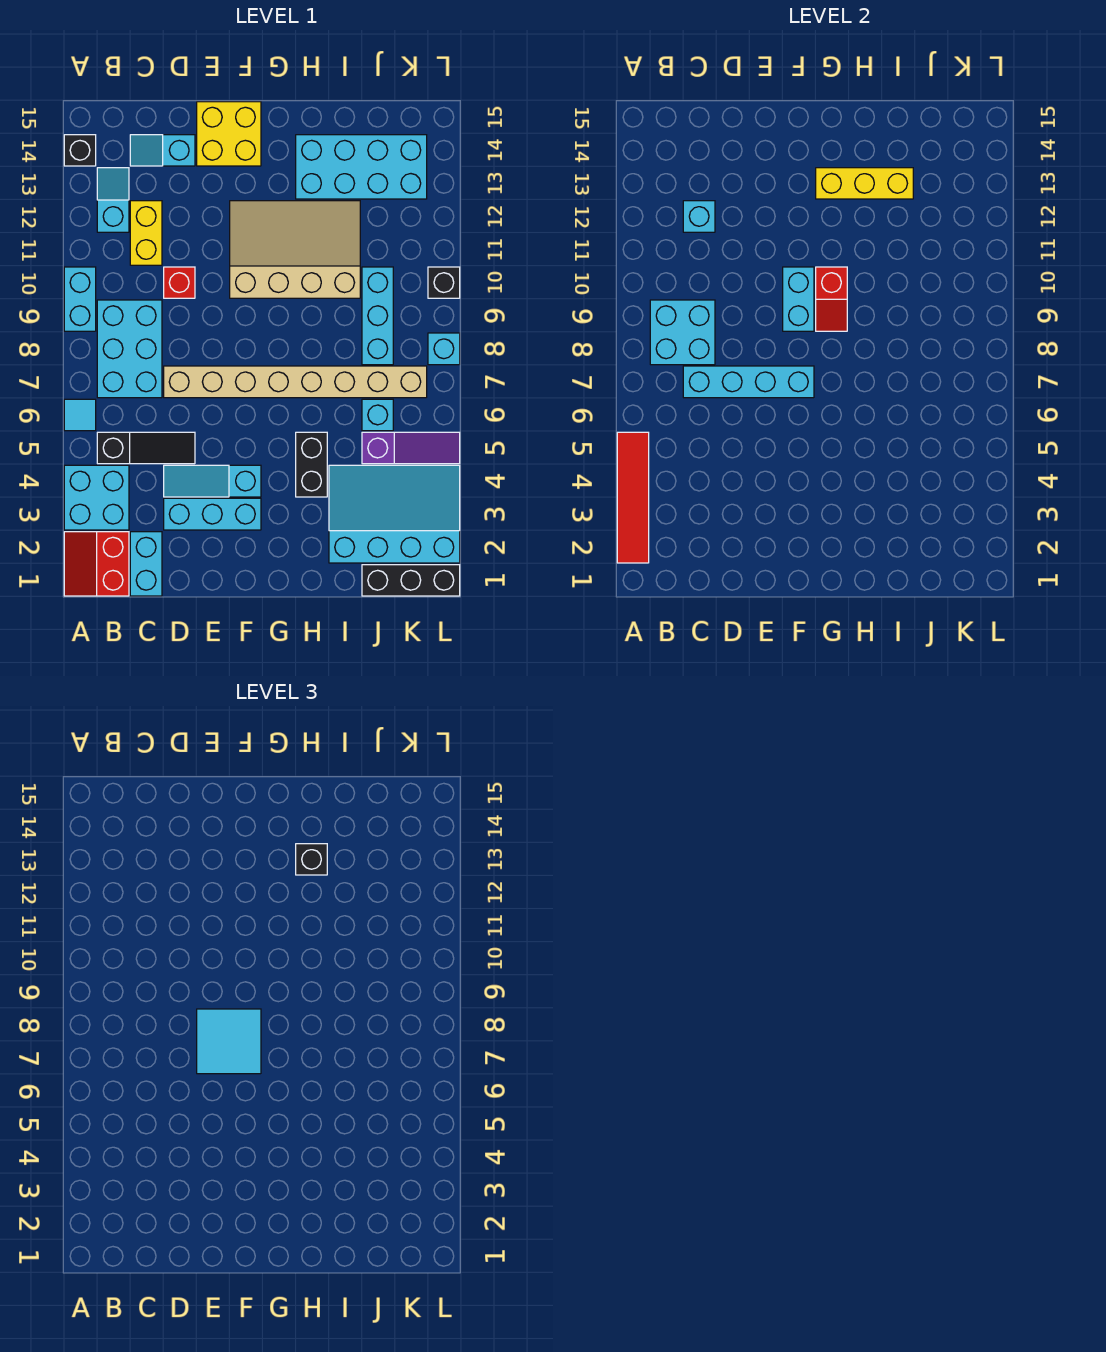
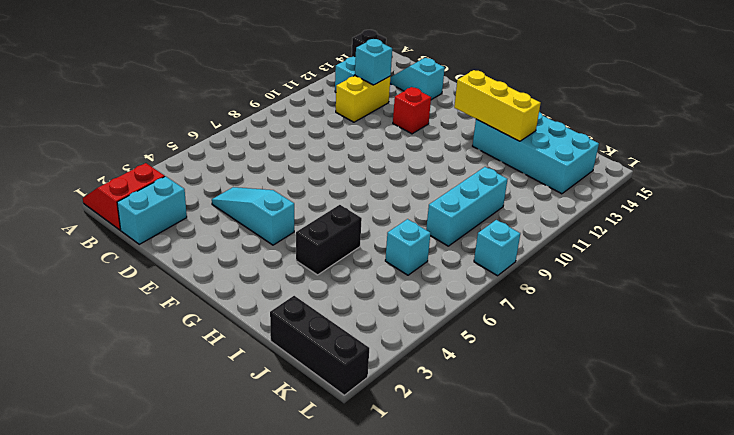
red brick E12 level 1 -> red brick D10 level 1
none -> cyan brick A3:B4 level 1
none -> cyan tile A6 level 1
none -> cyan brick A9:A10 level 1
none -> black slope B5:D5 level 1 top B

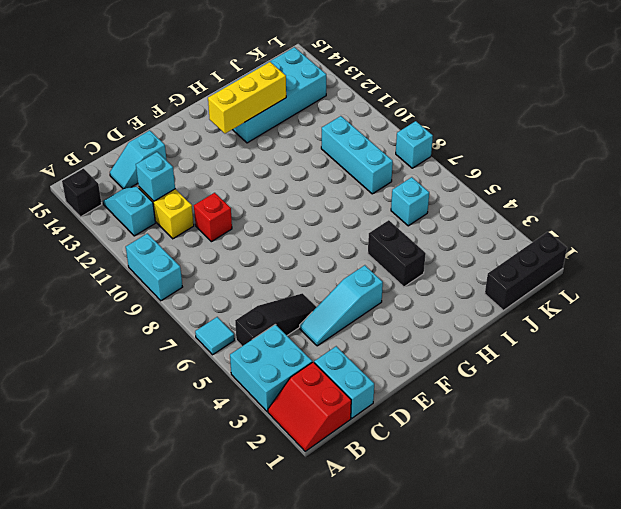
none -> cyan brick B7:C9 level 1
none -> cyan brick D3:F3 level 1
none -> tan brick D7:K7 level 1
none -> yellow brick E14:F15 level 1

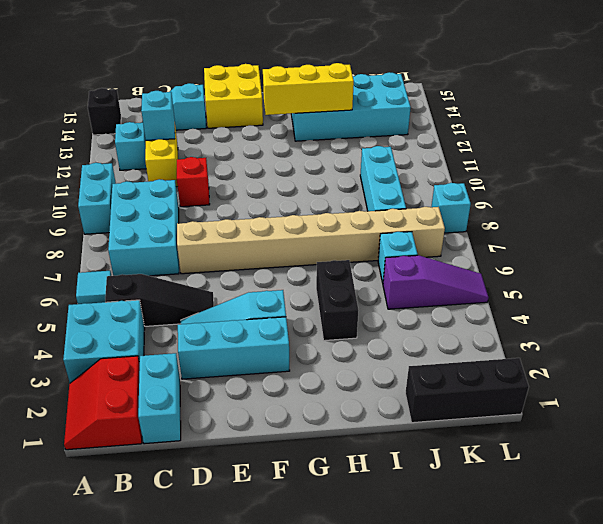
none -> tan slope F10:I12 level 1 top 10
none -> cyan slope I2:L4 level 1 top 2
none -> black brick L10 level 1
none -> red tile A2:A5 level 2

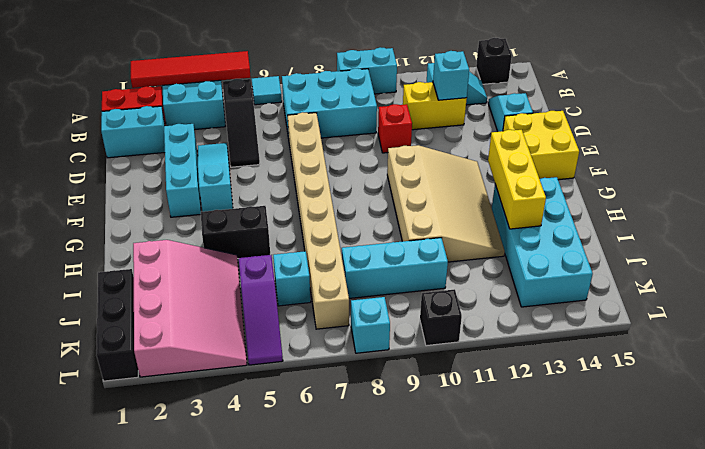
pink slope I2:L4 level 1 top 2 -> cyan slope I2:L4 level 1 top 2
none -> cyan brick B8:C9 level 2
none -> cyan brick C7:F7 level 2
none -> cyan brick F9:F10 level 2
none -> red slope G9:G10 level 2 top 10

